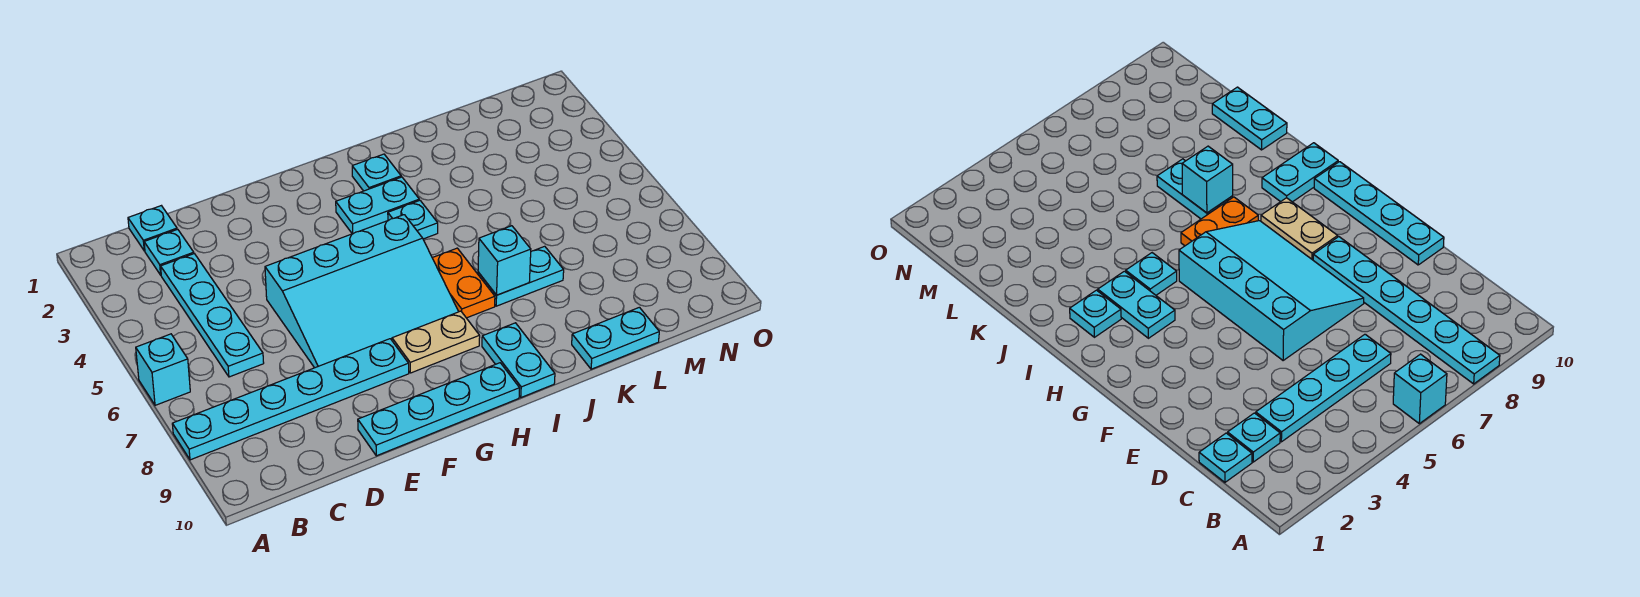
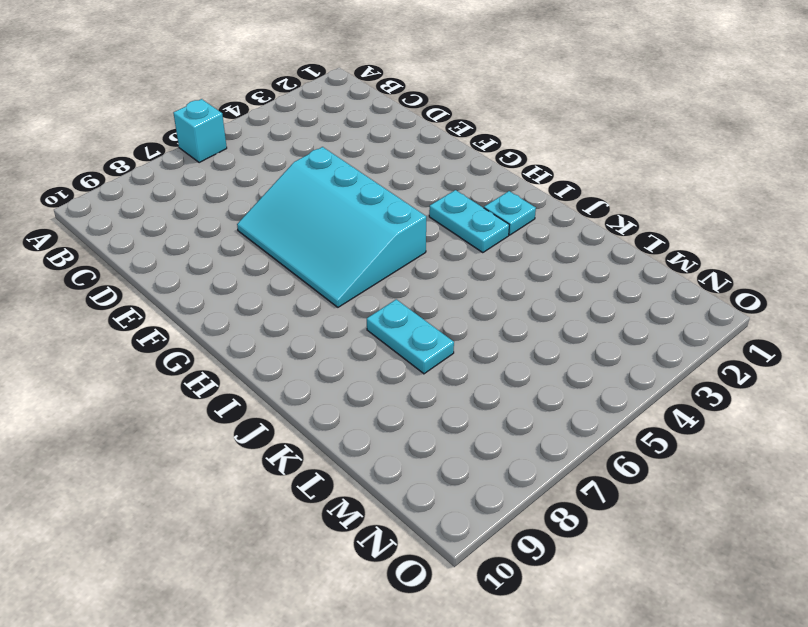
none -> cyan plate A8:F8 level 1
none -> cyan plate C1 level 1
none -> cyan plate C2 level 1

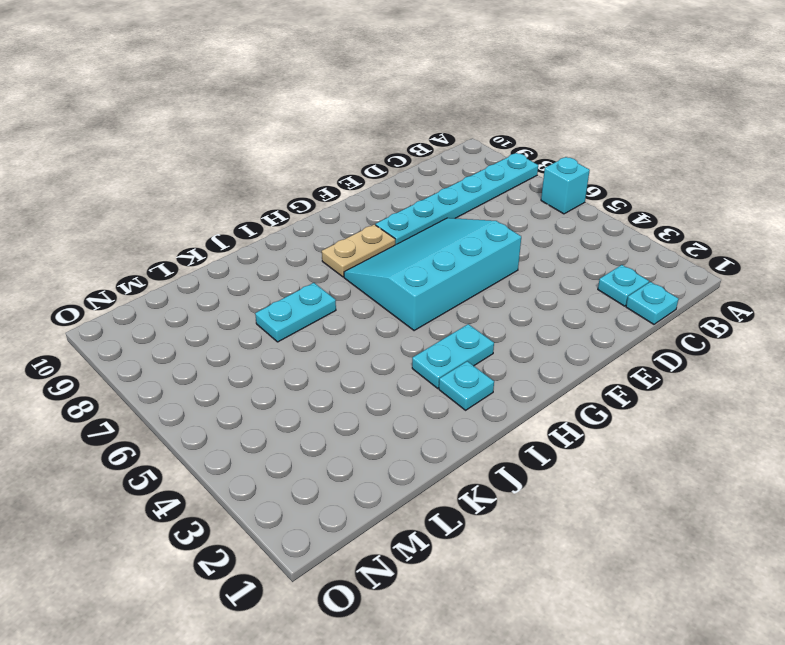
none -> cyan plate C3:C6 level 1
none -> cyan plate E10:H10 level 1
none -> cyan plate I4 level 1

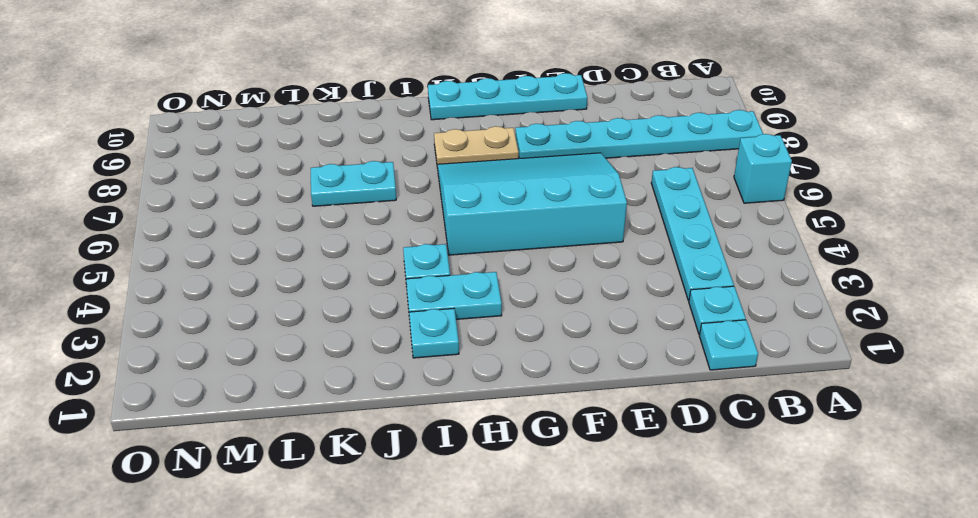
none -> orange plate I6:I7 level 1
none -> cyan plate I9:I10 level 1
none -> cyan plate K10:L10 level 1

